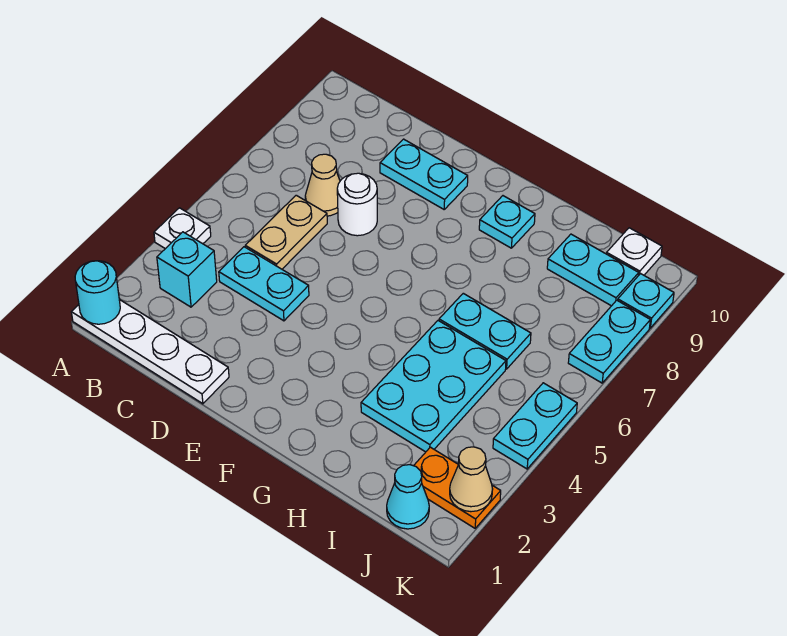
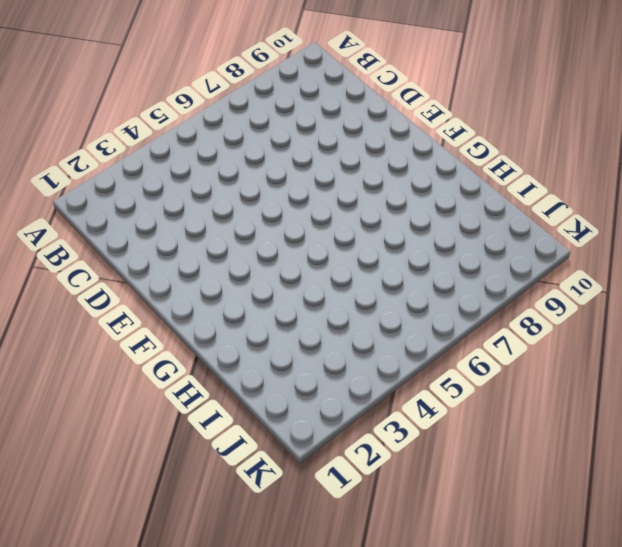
none -> white plate A1:D1 level 1
none -> white plate A4 level 1
none -> cyan brick B3 level 1

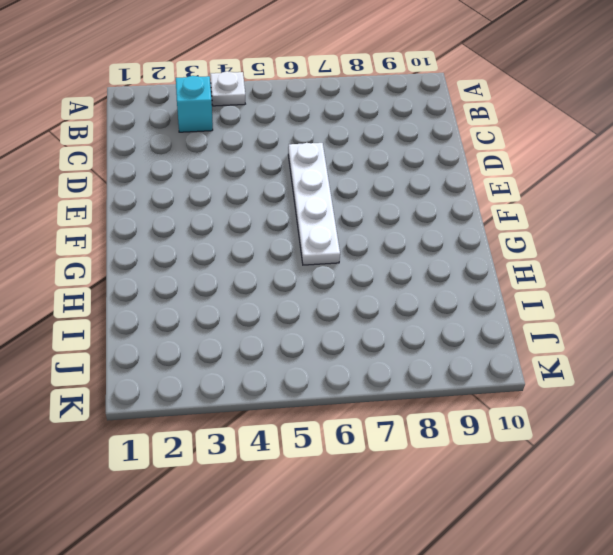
white plate D6:G6 level 1 -> white plate A1:D1 level 1
none -> cyan plate C4:D4 level 1
none -> tan plate C5:C6 level 1
none -> tan cone C7 level 1

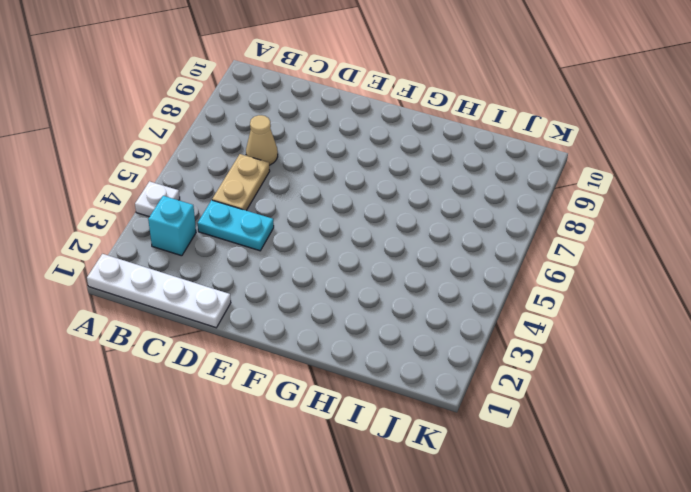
none -> white round brick D7 level 1
none -> cyan plate D9:E9 level 1
none -> cyan plate G9 level 1

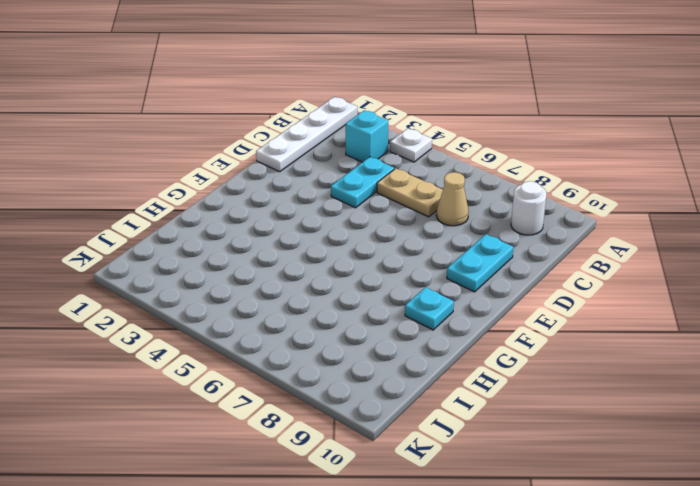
white round brick B9 level 1 -> white round brick D7 level 1
none -> cyan plate H3:I5 level 1
none -> cyan plate H6:I6 level 1
none -> cyan plate I9:J9 level 1

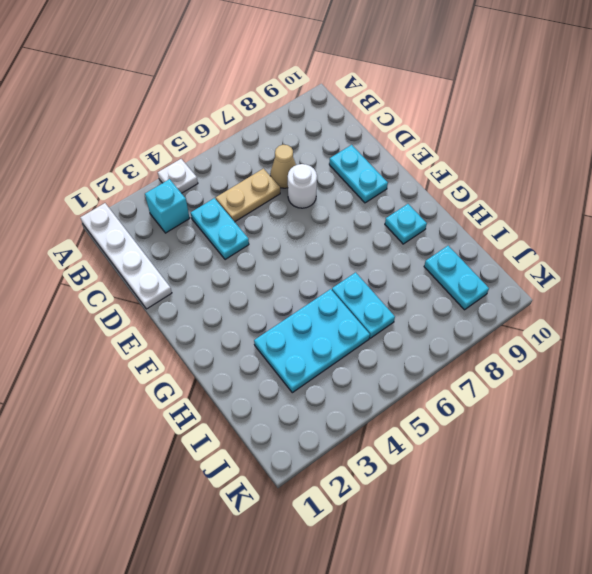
none -> cyan cone J1 level 1
none -> orange plate J2:K2 level 1
none -> white plate J10 level 1

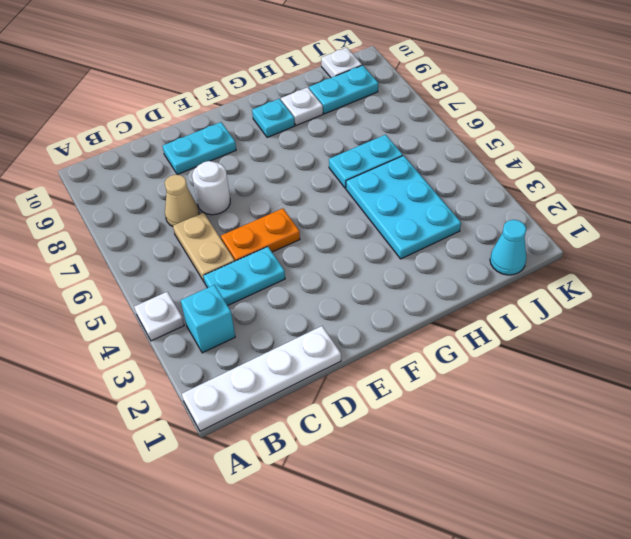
orange plate D5:E5 level 1 -> orange plate J2:K2 level 1
white plate H9 level 1 -> none
none -> cyan plate K4:K5 level 1
none -> cyan plate K7:K8 level 1
none -> cyan plate K9 level 1

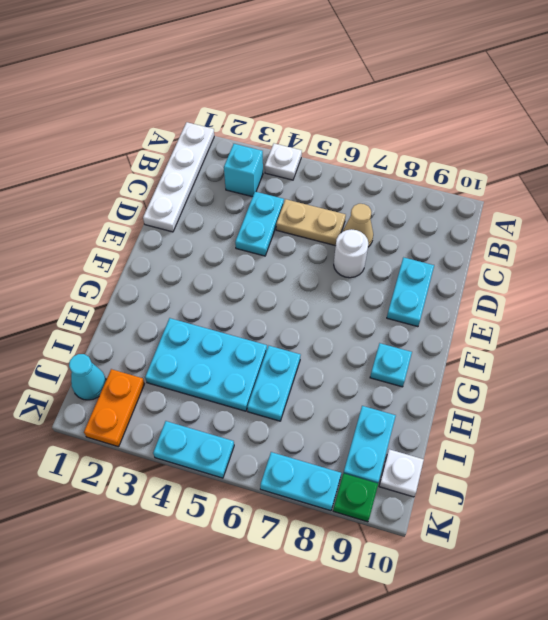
green plate K9 level 1 -> cyan plate K9 level 1
none -> cyan round brick A1 level 2
none -> tan cone K2 level 2

